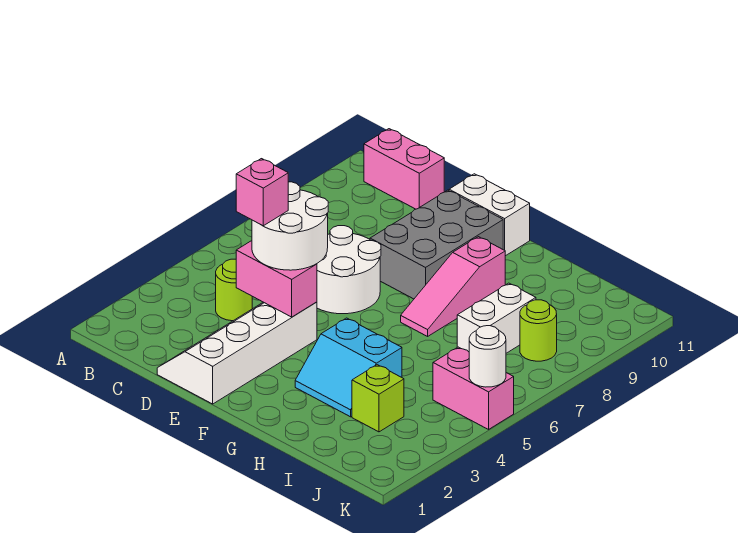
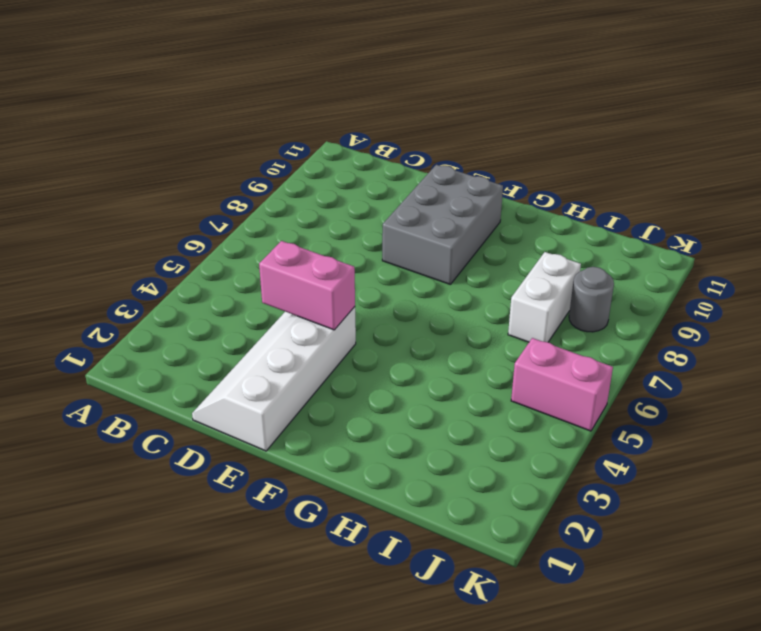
grey round brick J8 level 1 -> lime round brick J8 level 1
none -> pink brick B11:C11 level 1
none -> lime round brick C4 level 1
none -> white round brick D6:E7 level 1

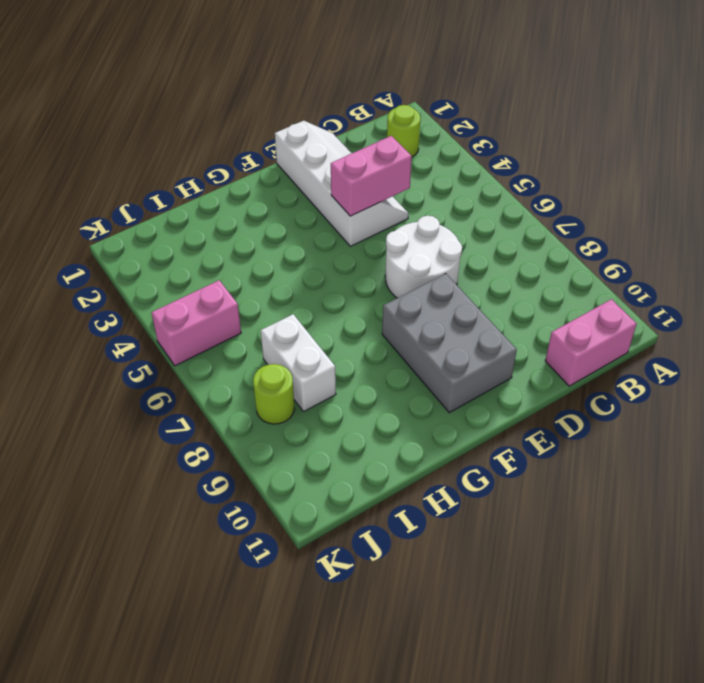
lime round brick B2 level 1 -> lime round brick C4 level 1
none -> white brick E11:F11 level 1
none -> cyan slope G3:H4 level 1 top 4
none -> pink slope G7:G9 level 1 top 9

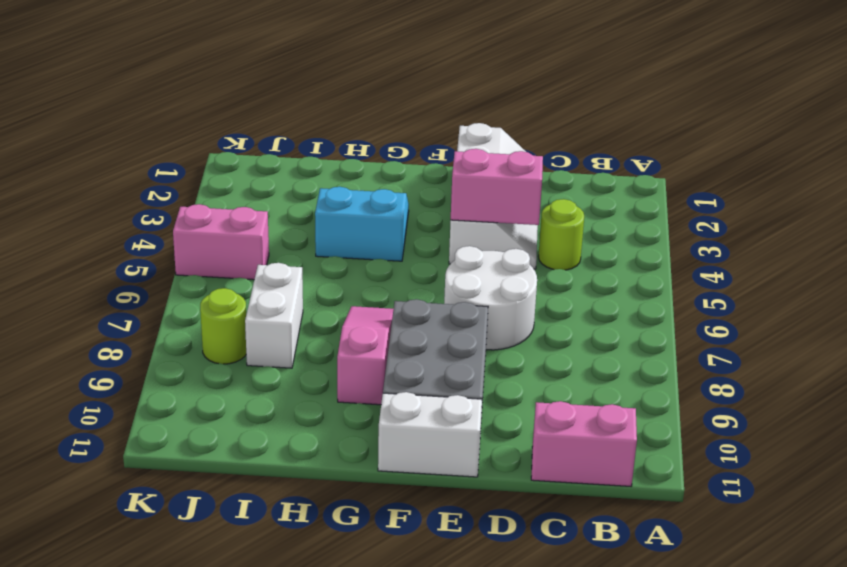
none -> lime brick I3 level 1
none -> white round brick K5 level 2
none -> white round brick D4:E5 level 3

